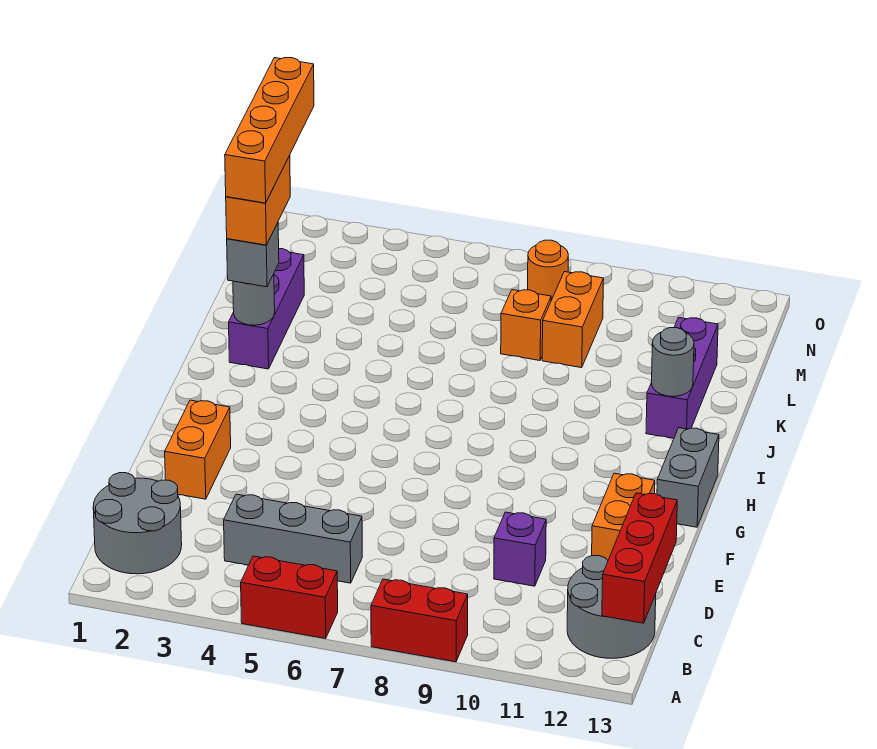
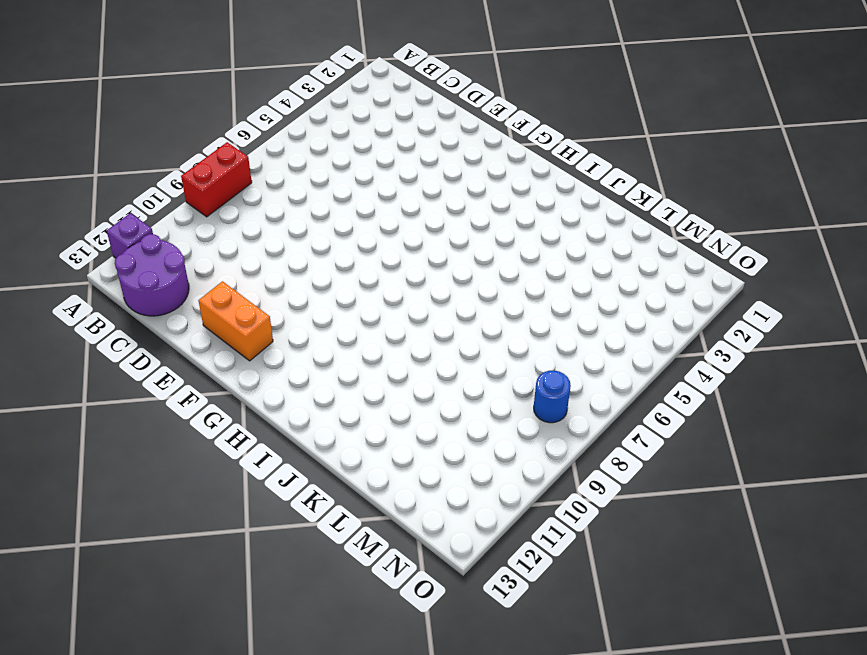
purple brick A12 level 1 -> purple brick D10 level 1
purple round brick B12:C13 level 1 -> grey round brick B12:C13 level 1
blue round brick N8 level 1 -> orange round brick N8 level 1
none -> red brick A5:A6 level 1
none -> grey round brick B1:C2 level 1
none -> grey brick C4:C6 level 1

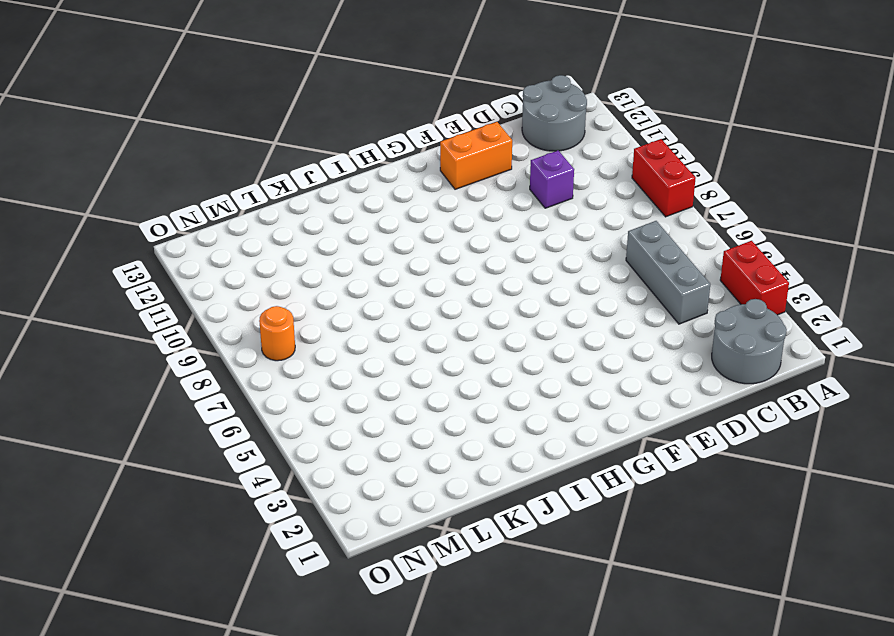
red brick A3:A4 level 1 -> red brick A5:A6 level 1
none -> orange brick E2:F2 level 1
none -> grey brick G13:H13 level 1
none -> purple brick J2:L2 level 1

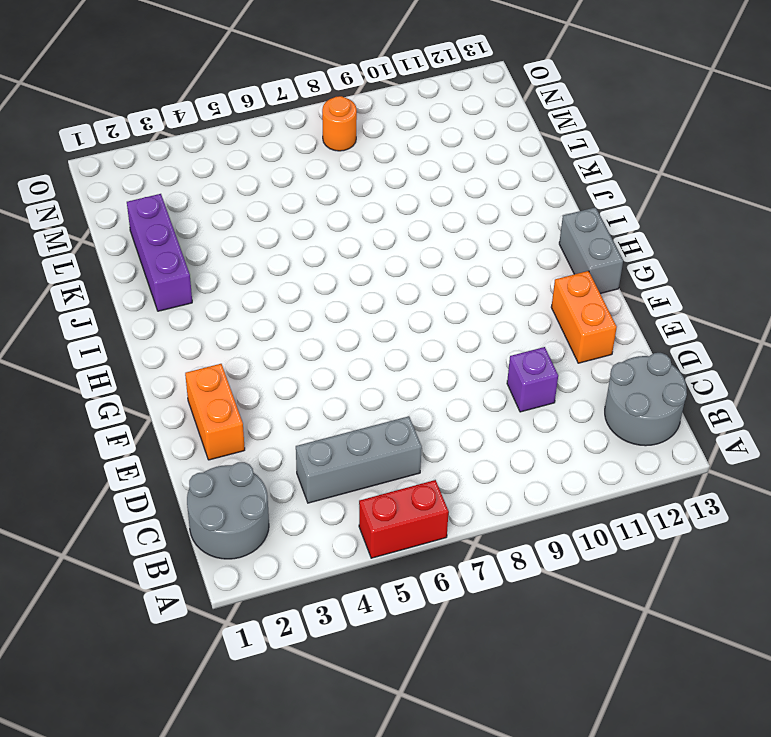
none -> red brick A8:A9 level 1
none -> purple brick J12:L12 level 1
none -> orange brick L8 level 1

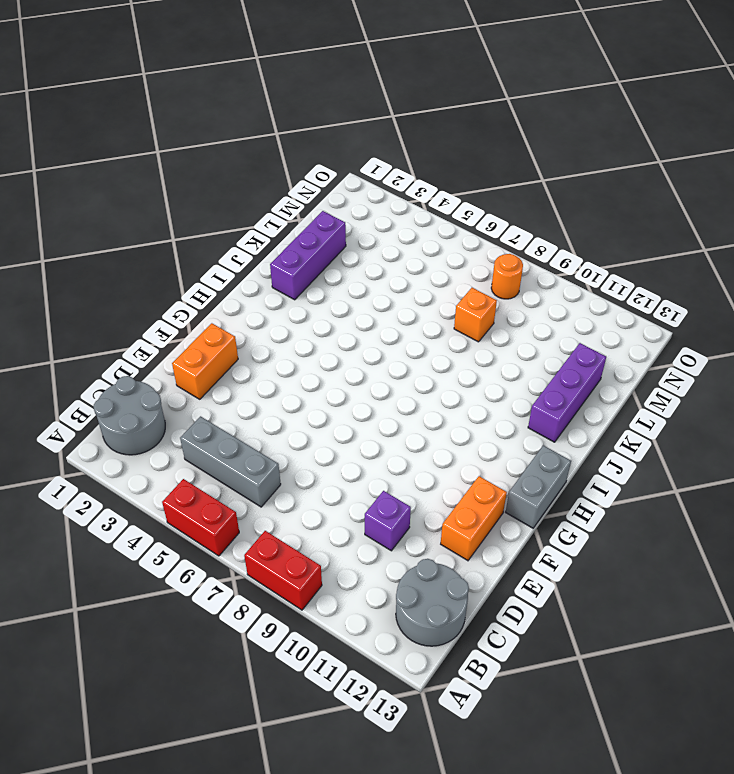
none -> orange brick L9:M9 level 1
none -> red brick B13:D13 level 2
none -> grey round brick J2 level 2

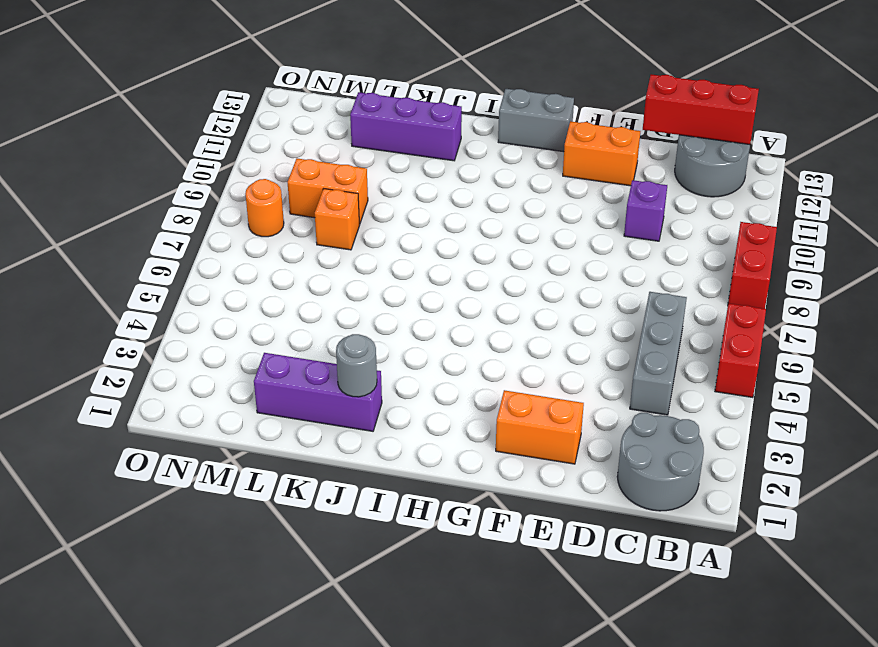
none -> grey round brick J12 level 2
none -> grey brick J2 level 3
none -> orange brick J2:K2 level 4

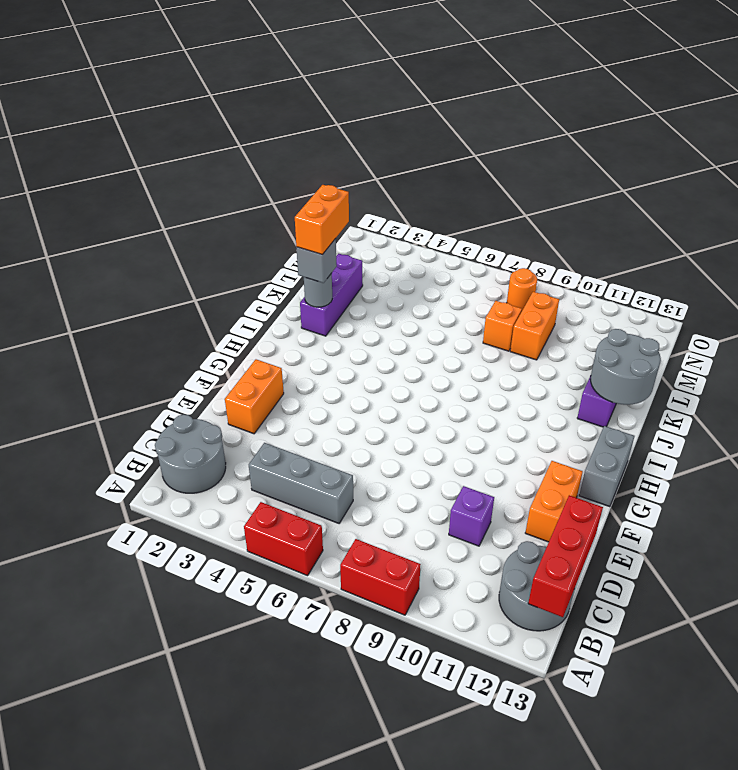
grey round brick J12:K13 level 2 -> grey round brick J12 level 2
none -> orange brick J2:M2 level 5

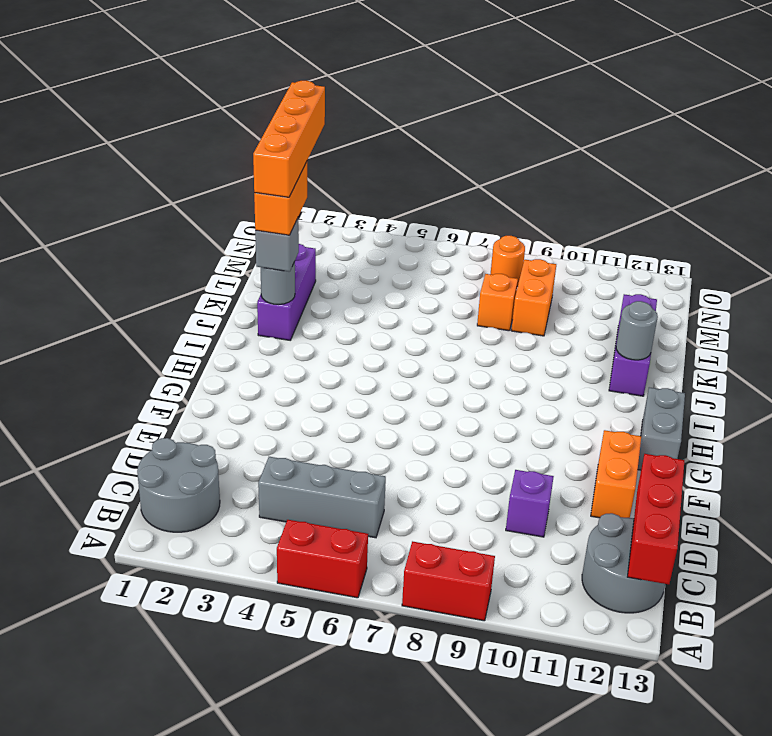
none -> orange brick E2:F2 level 1

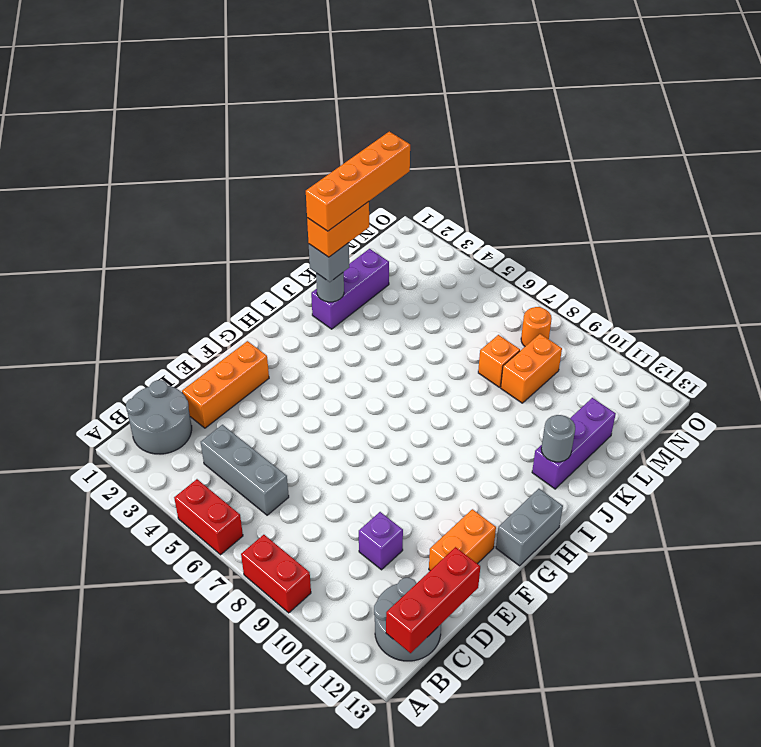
orange brick D2:F2 level 1 -> orange brick E2:F2 level 1

